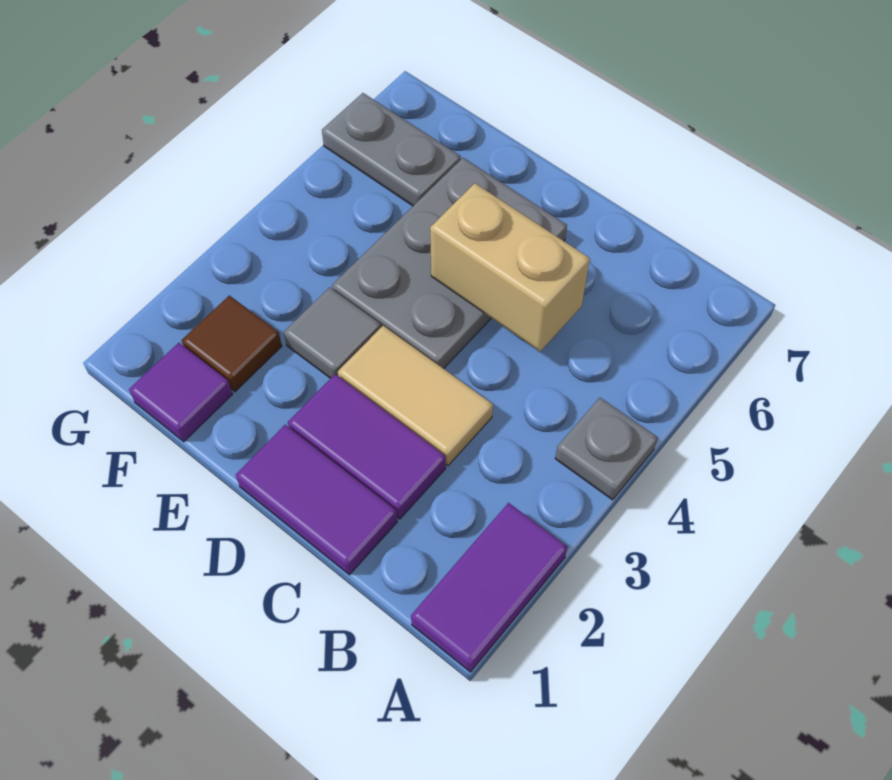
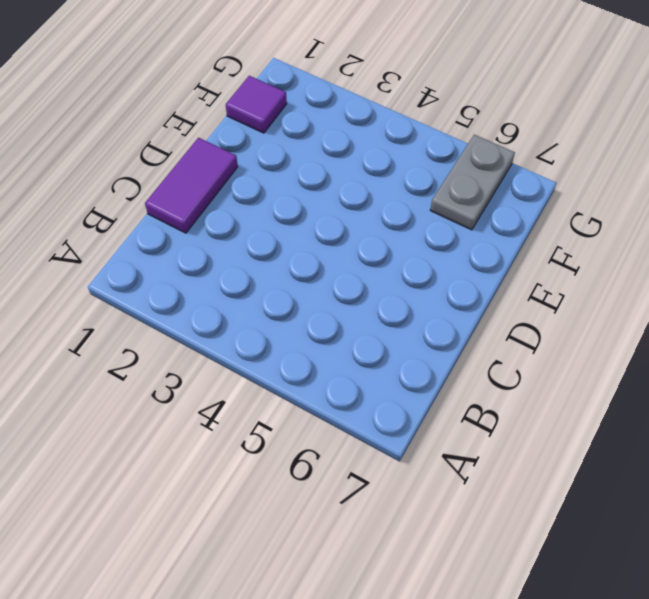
none -> purple tile A1:A2 level 1
none -> grey plate A4 level 1

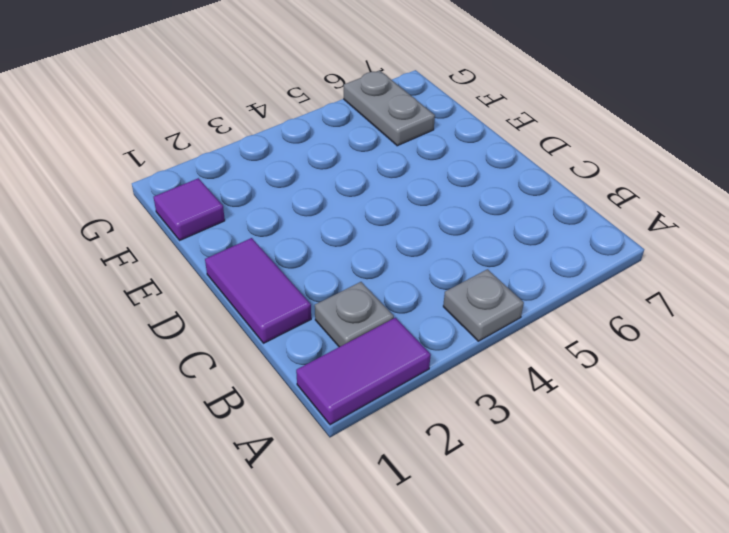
grey plate B2 level 1 -> none
none -> purple tile C2:D2 level 1
none -> tan tile C3:D3 level 1

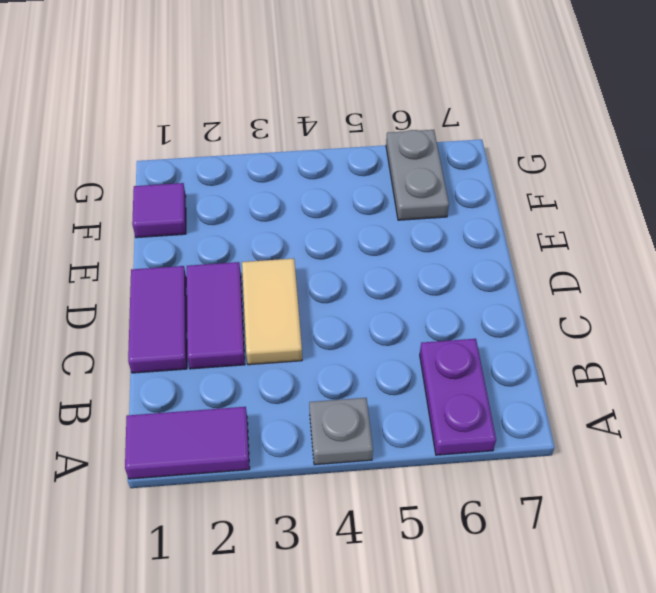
purple plate A6:B6 level 1 -> none
none -> grey plate D4:E6 level 1
none -> grey tile E3 level 1

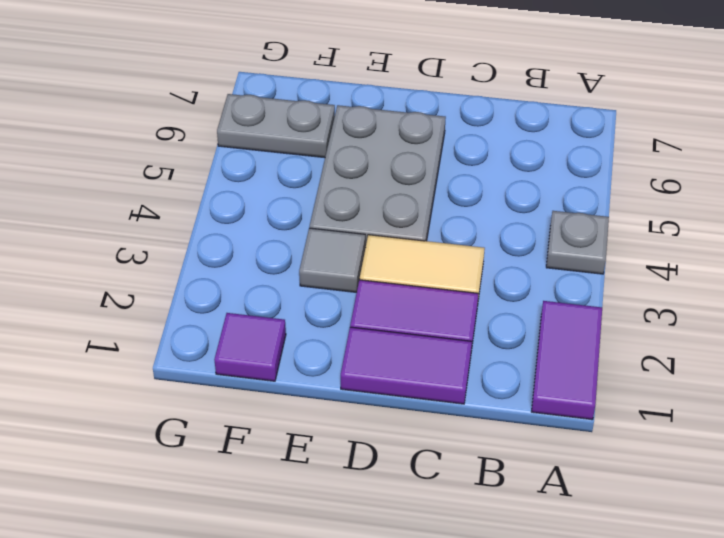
none -> brown tile F2 level 1
none -> tan brick C5:D5 level 2

